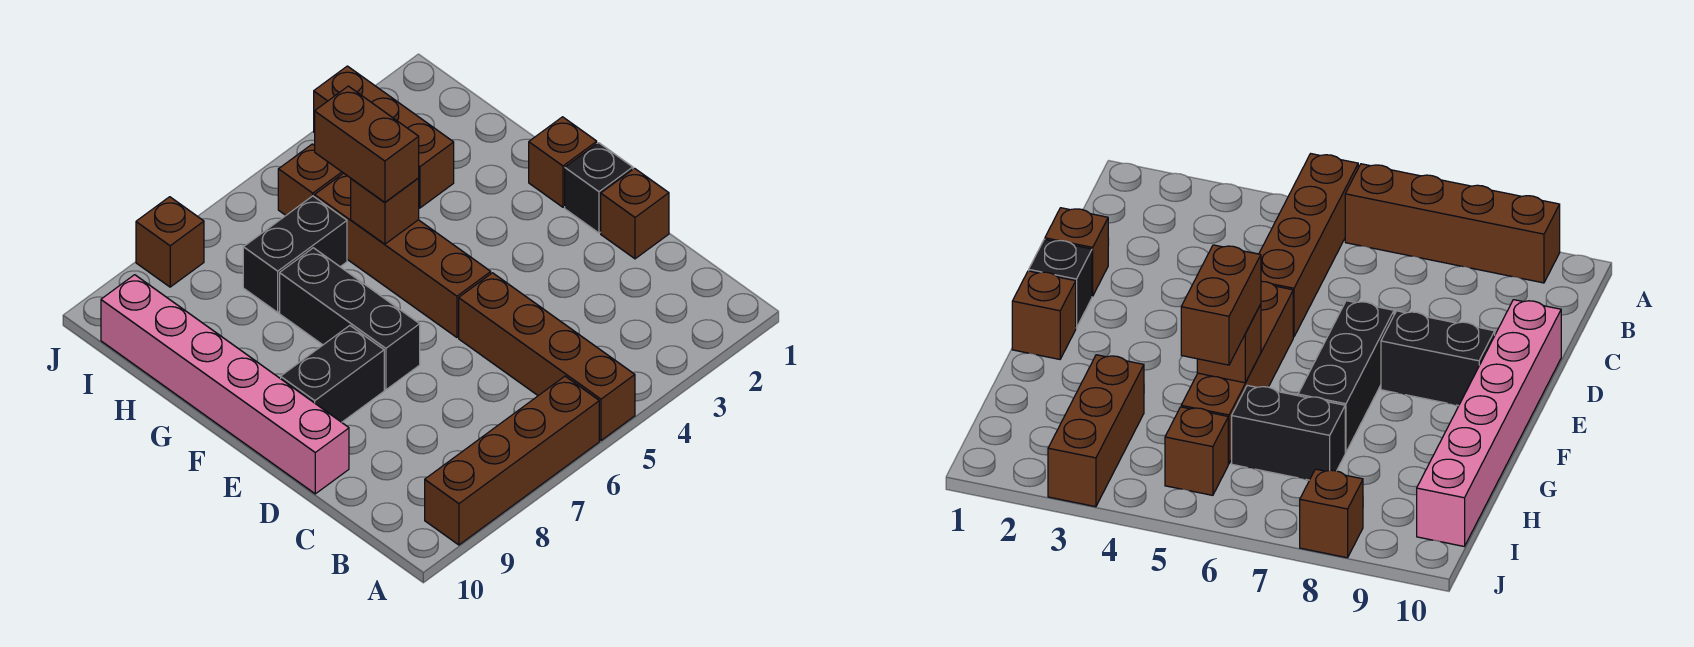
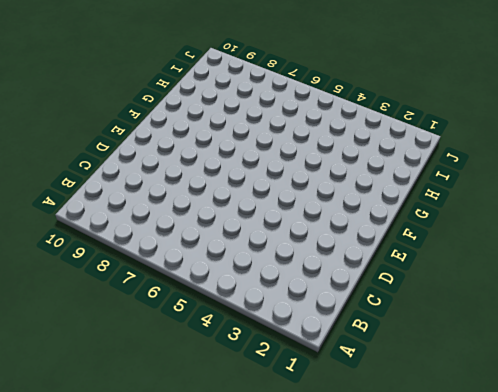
none -> brown brick A5:D5 level 1
none -> brown brick A6:A9 level 1
none -> brown brick D1 level 1

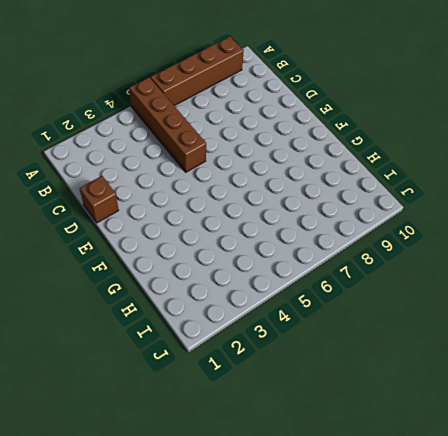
none -> pink brick D10:I10 level 1
none -> black brick E1 level 1
none -> brown brick E5:H5 level 1

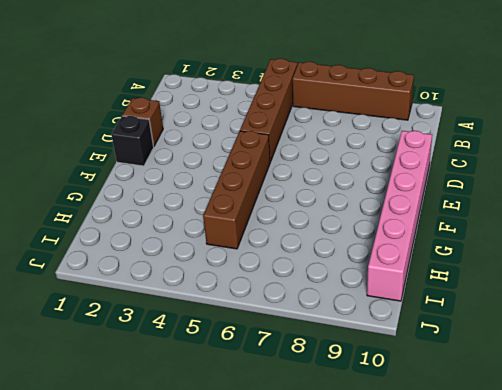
none -> black brick E7:G7 level 1
none -> black brick E8:E9 level 1
none -> brown brick F1 level 1

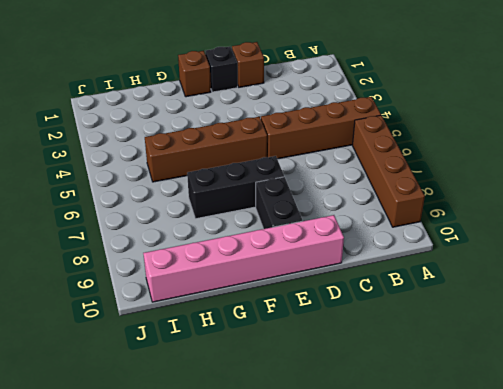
none -> brown brick H3:J3 level 1
none -> black brick H6:H7 level 1
none -> brown brick I5 level 1

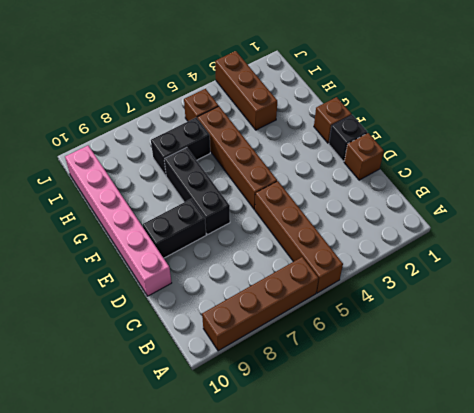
none -> brown brick J8 level 1
none -> brown brick G5 level 2
none -> brown brick G5:H5 level 3

